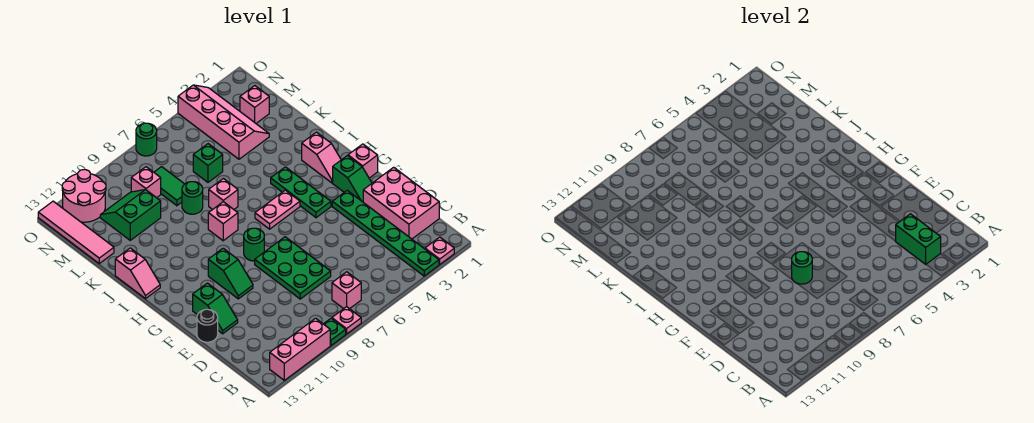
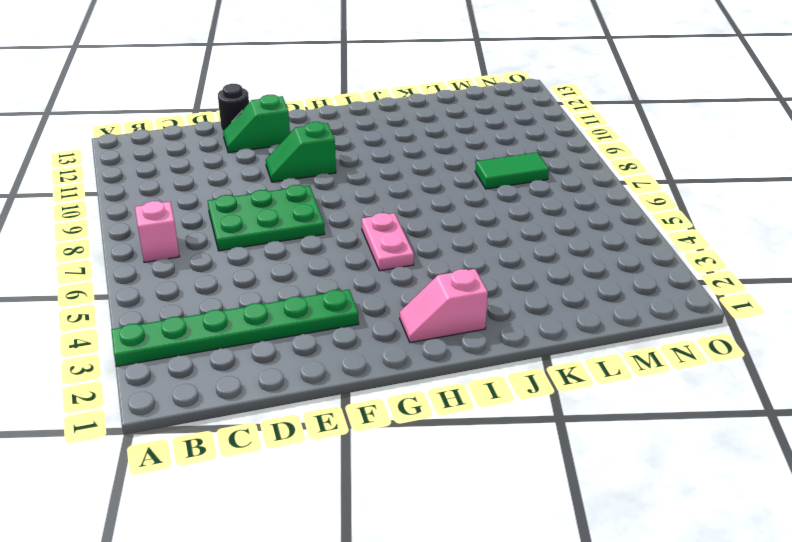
none -> pink plate A2 level 1
none -> pink plate A8 level 1
none -> green plate A9 level 1
none -> pink brick A10:A12 level 1

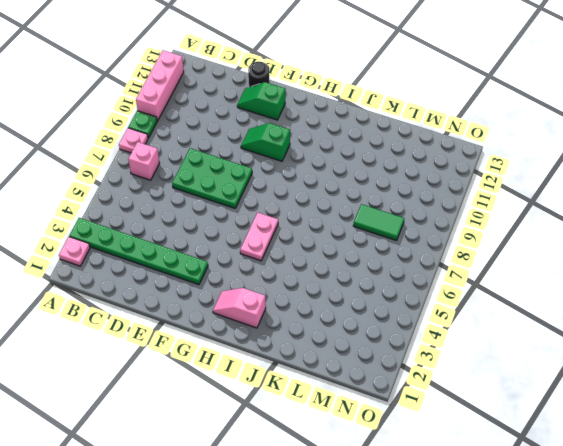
none -> pink brick C1:E2 level 1
none -> green slope F2:G2 level 1 top G
none -> pink brick G1 level 1
none -> green plate G4:I4 level 1

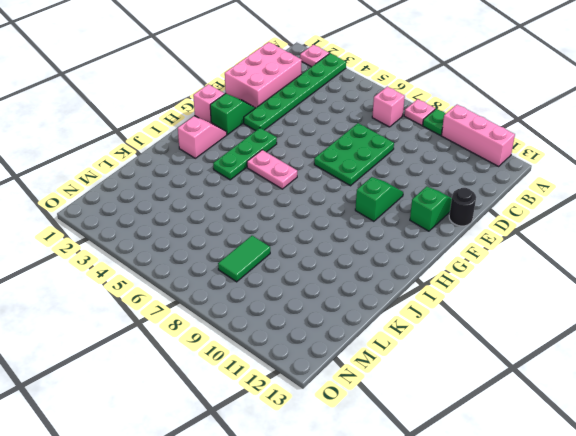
none -> green round brick G8 level 1
none -> pink brick I8 level 1
none -> pink slope I13:J13 level 1 top J
none -> pink brick J7 level 1

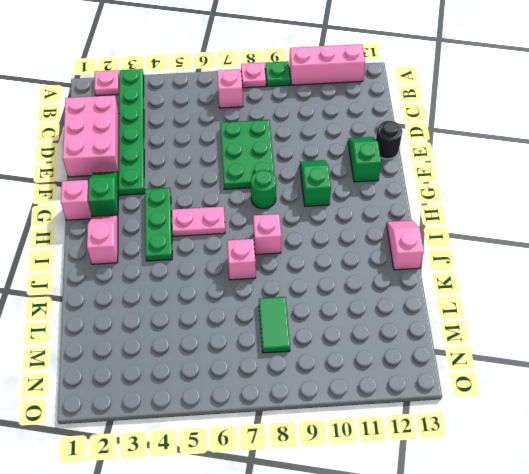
none -> green round brick K8 level 1
none -> pink slope L3:O4 level 1 top 4
none -> green brick L6 level 1
none -> green slope L10:M11 level 1 top L

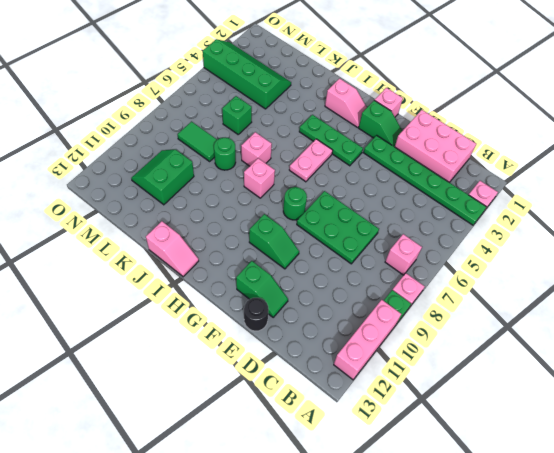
green slope L3:O4 level 1 top 4 -> pink slope L3:O4 level 1 top 4
none -> pink tile L13:O13 level 1
none -> pink brick M2 level 1
none -> pink brick M9 level 1
none -> pink round brick N11:O12 level 1

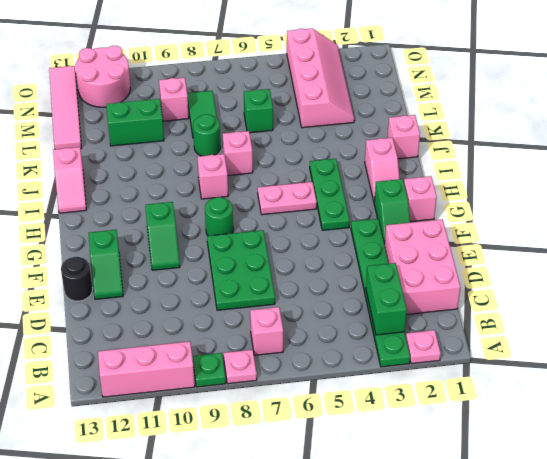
pink brick J1 level 1 -> pink brick M2 level 1
none -> green round brick O7 level 1
none -> green round brick E8 level 2

